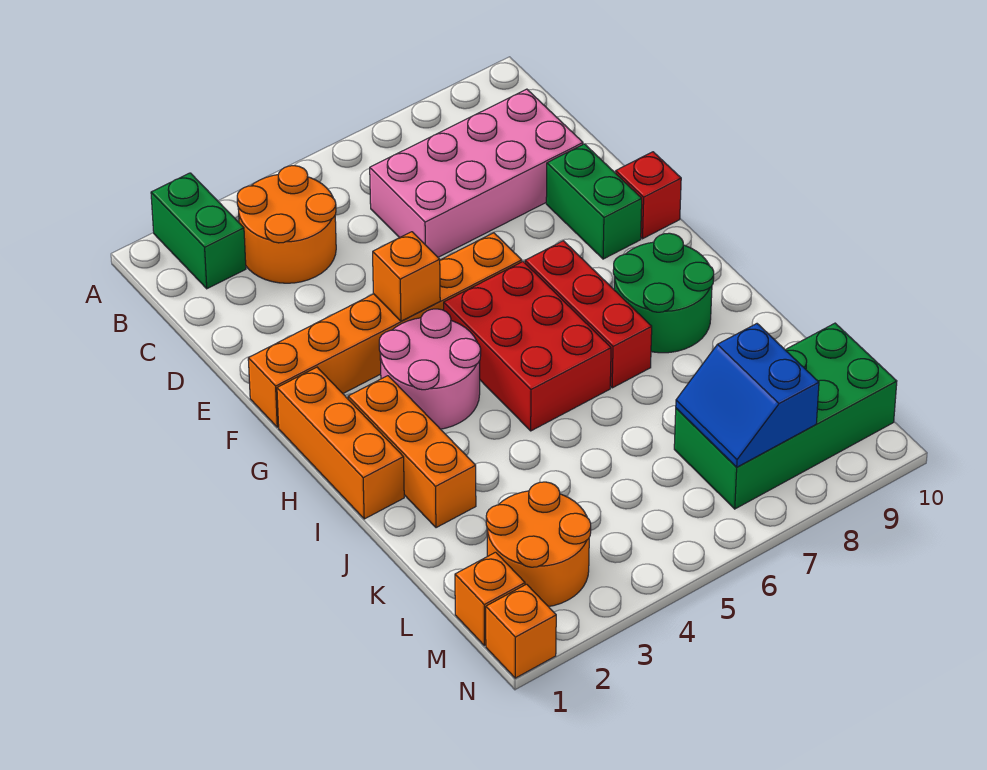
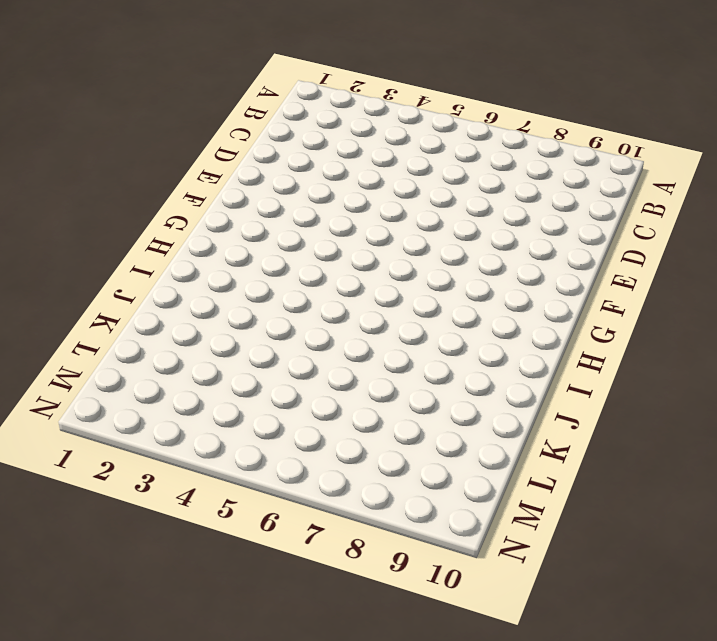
none -> green brick A2:B2 level 1
none -> orange round brick B3:C4 level 1
none -> pink brick C6:D9 level 1

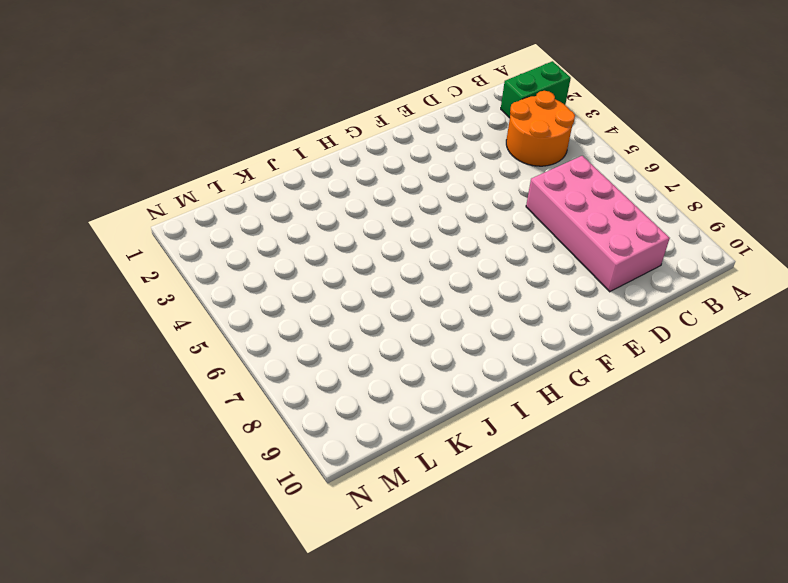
none -> green brick E9:F9 level 1
none -> orange brick F1:F6 level 1
none -> red brick F10 level 1

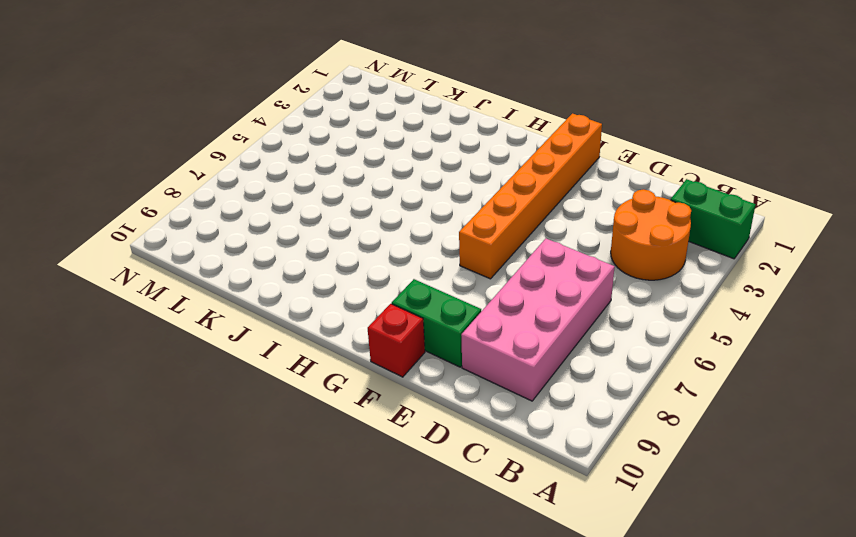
none -> orange brick G1:I1 level 1
none -> pink round brick G3:H4 level 1
none -> red brick G5:I6 level 1

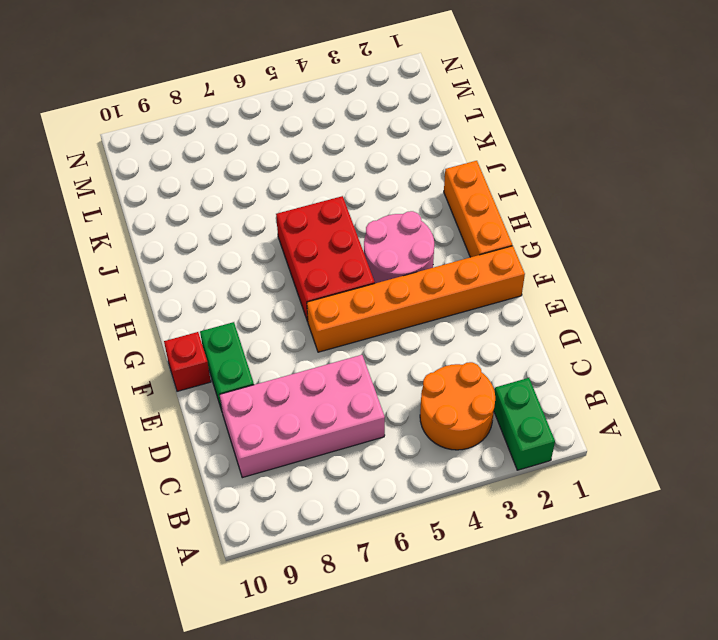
none -> red brick G7:I7 level 1
none -> orange brick H2:J2 level 1
none -> green round brick H8:I9 level 1

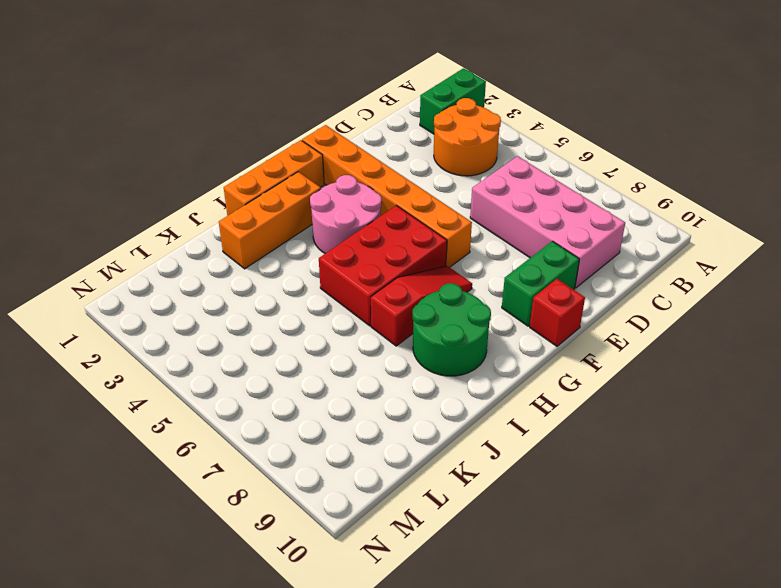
red slope G7:I7 level 1 top I -> red brick G7:I7 level 1
none -> orange round brick L2:M3 level 1
none -> green brick L7:M10 level 1
none -> orange brick M1 level 1

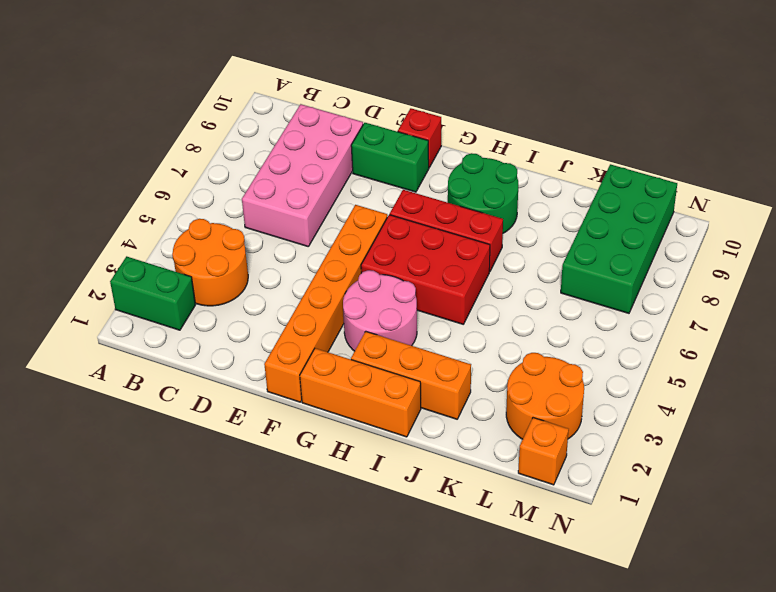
none -> orange brick N1 level 1
none -> orange brick F4 level 2
none -> blue slope L7:M8 level 2 top 8

